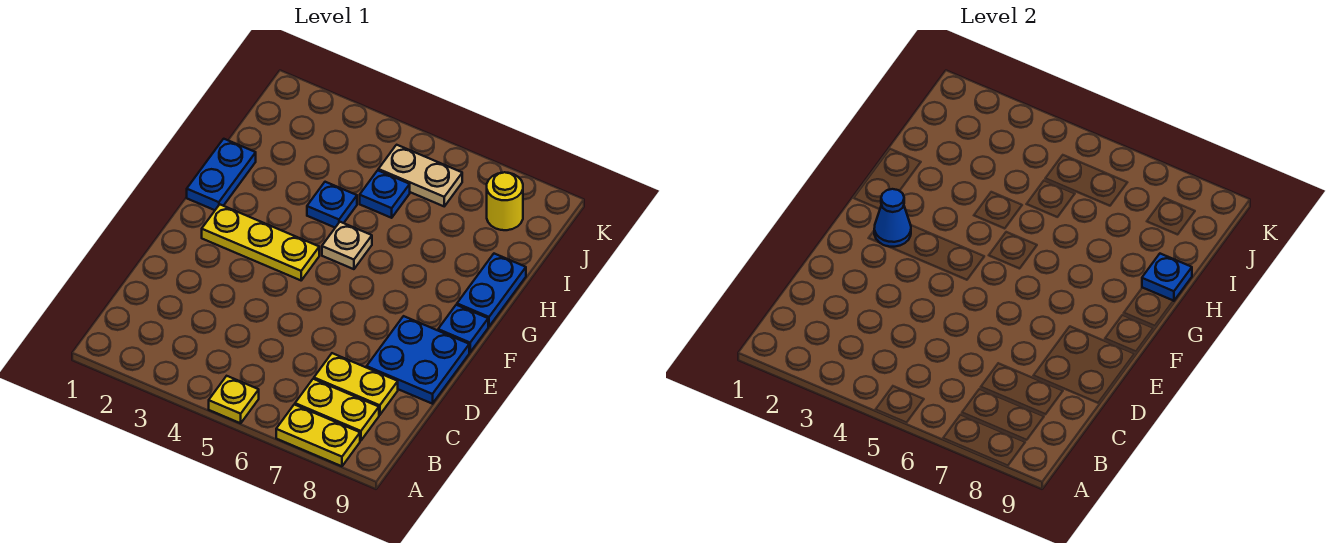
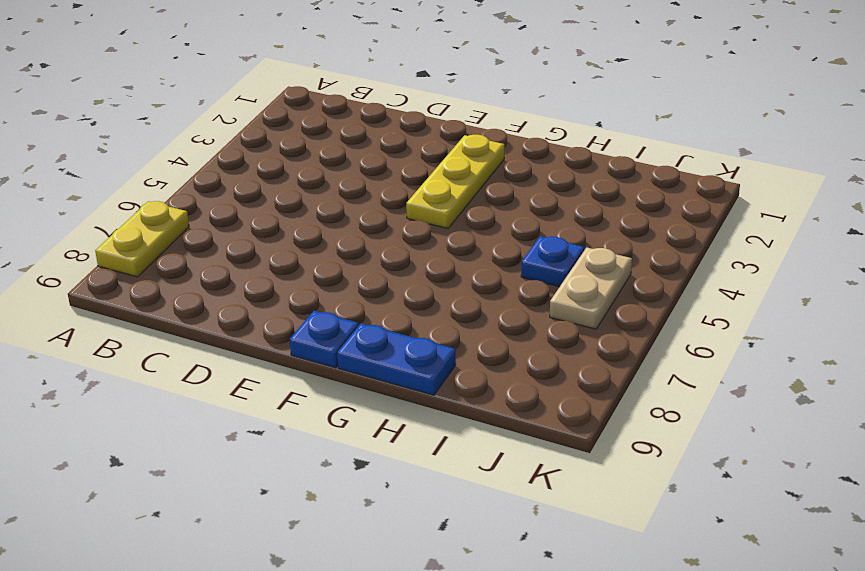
none -> yellow plate A5 level 1
none -> yellow plate B7:B8 level 1
none -> yellow plate C7:C8 level 1

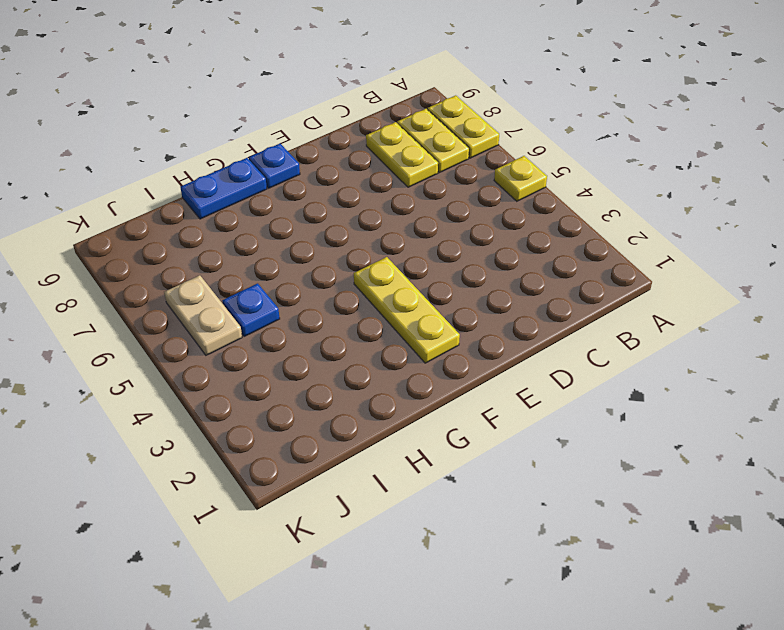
none -> blue plate D8:E9 level 1
none -> blue plate G1:H1 level 1
none -> tan plate G5 level 1

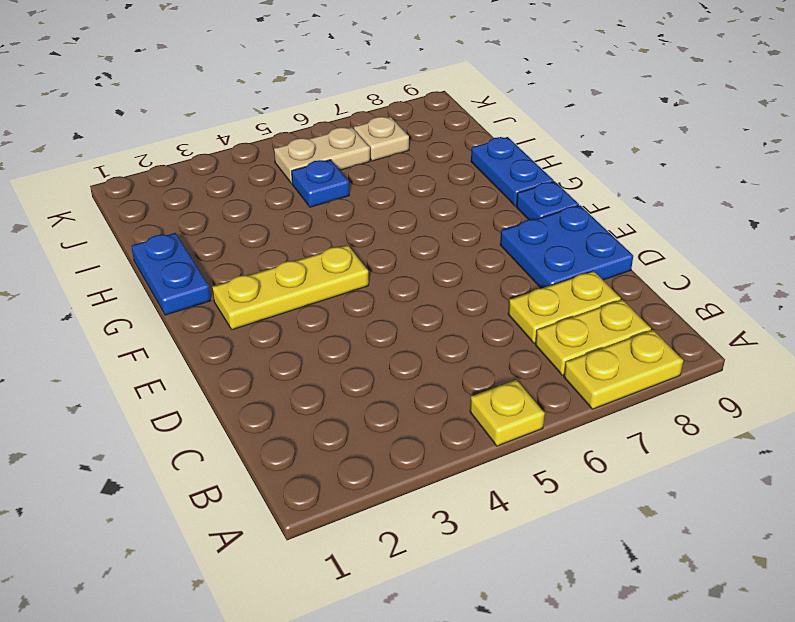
tan plate J7 level 1 -> tan plate G5 level 1
none -> blue plate H4 level 1
none -> yellow round brick J8 level 1
none -> blue cone F2 level 2

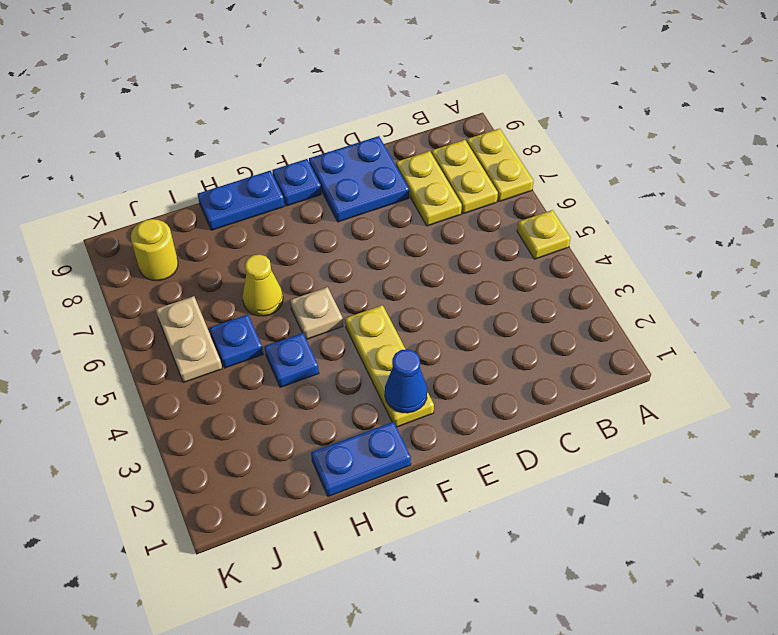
yellow cone H6 level 1 -> none
none -> blue plate H9 level 2

